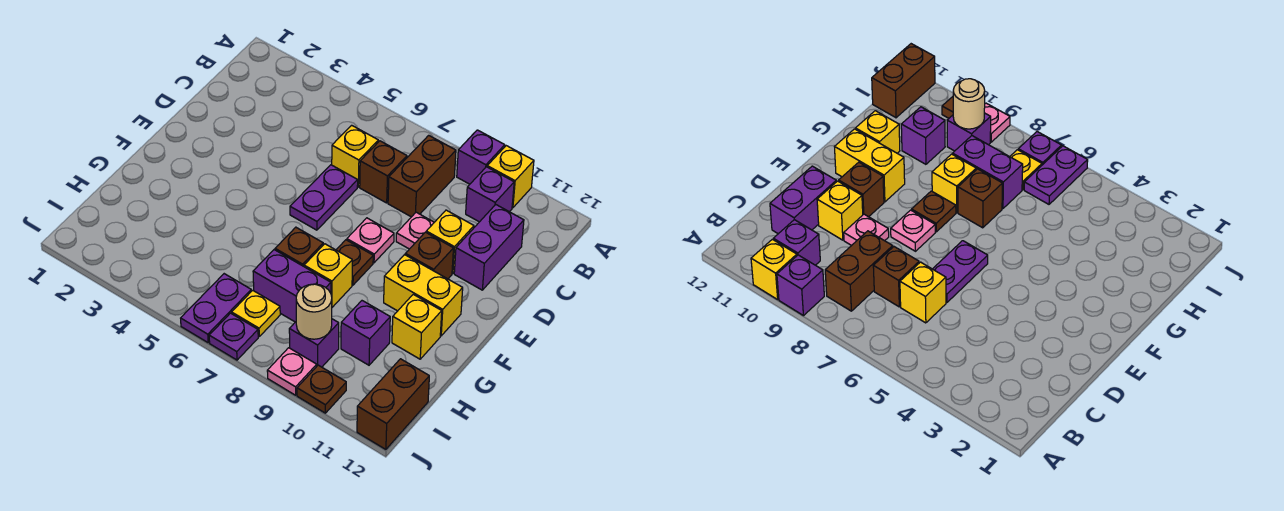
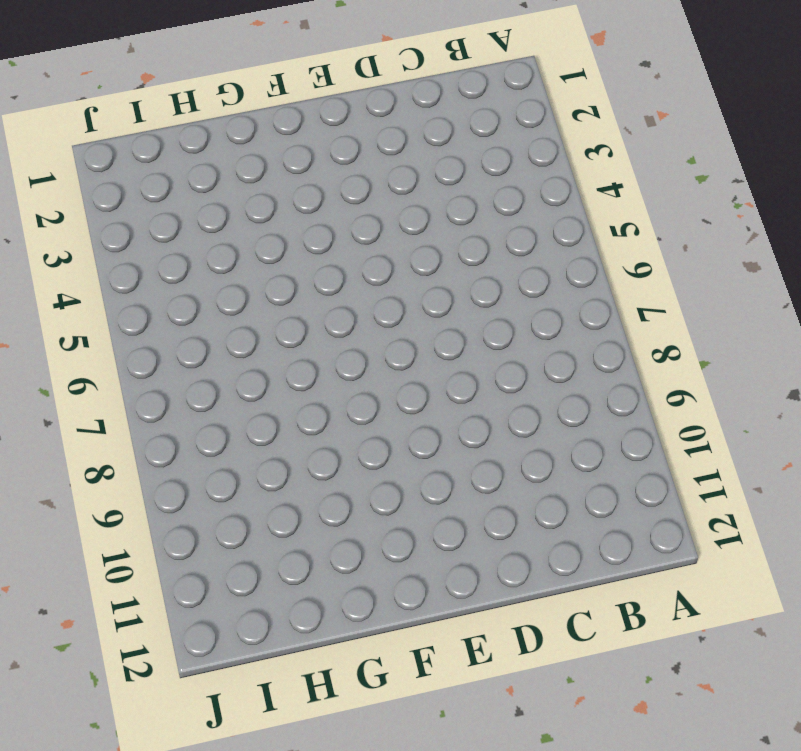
none -> purple brick A9 level 1
none -> yellow brick A10 level 1
none -> brown brick B8:C8 level 1

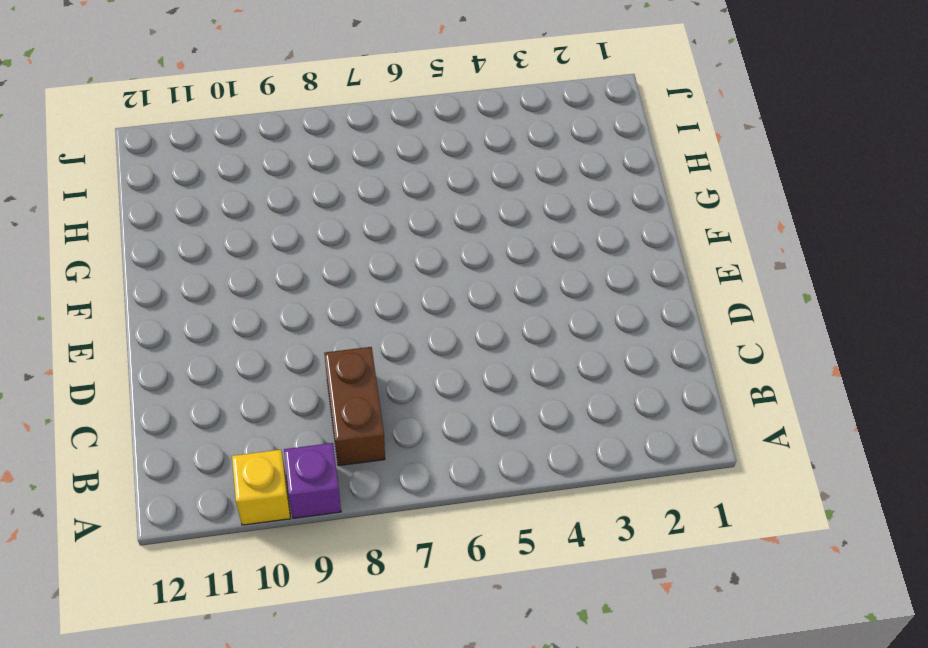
none -> purple brick B10 level 1
none -> yellow brick C6 level 1
none -> brown brick C7 level 1

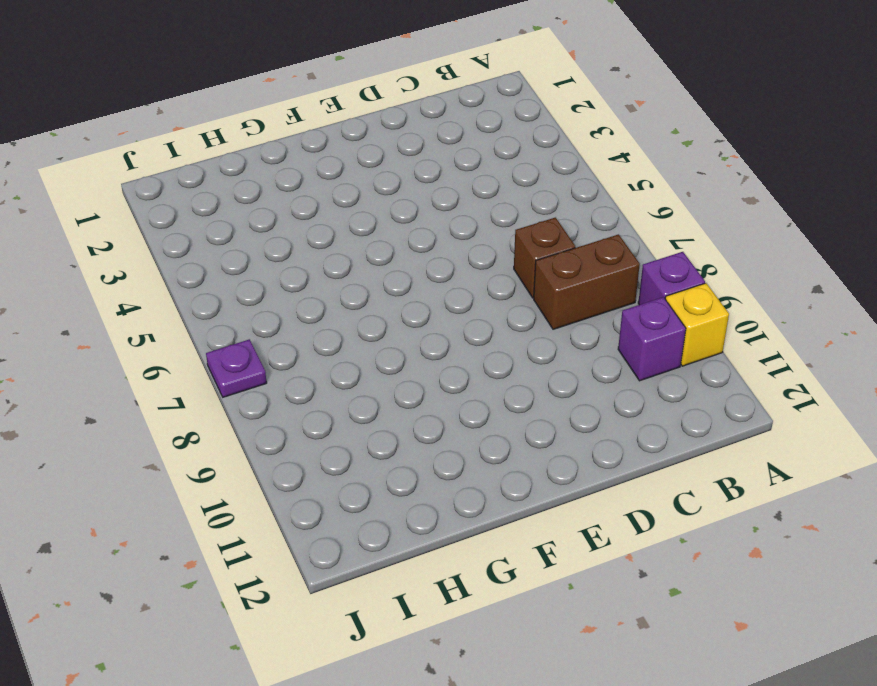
none -> yellow brick C6 level 1
none -> purple brick C11:D11 level 1
none -> purple plate D6:E6 level 1

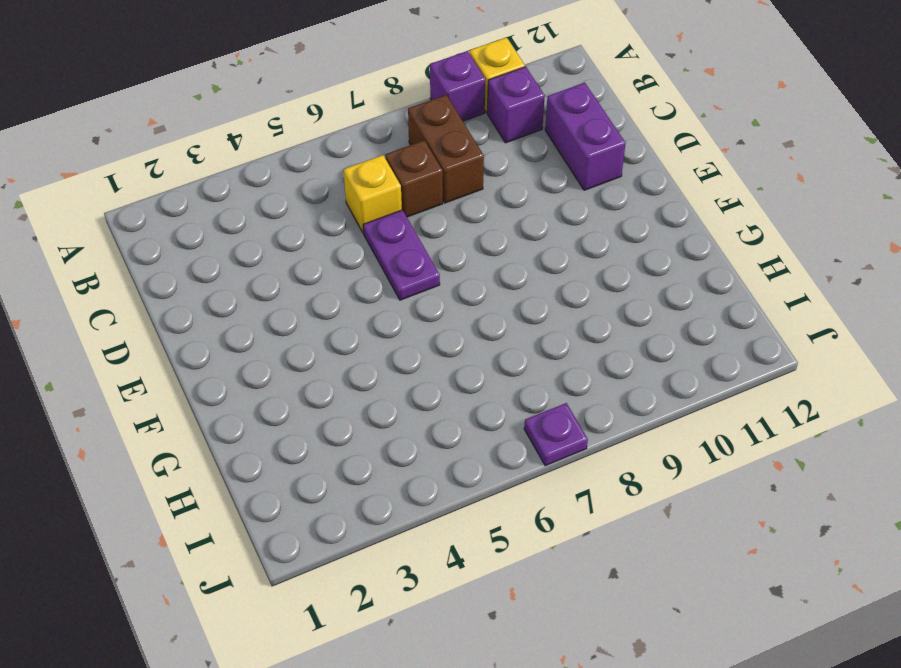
none -> pink plate D9 level 1
none -> yellow brick D10 level 1
none -> pink plate E8 level 1

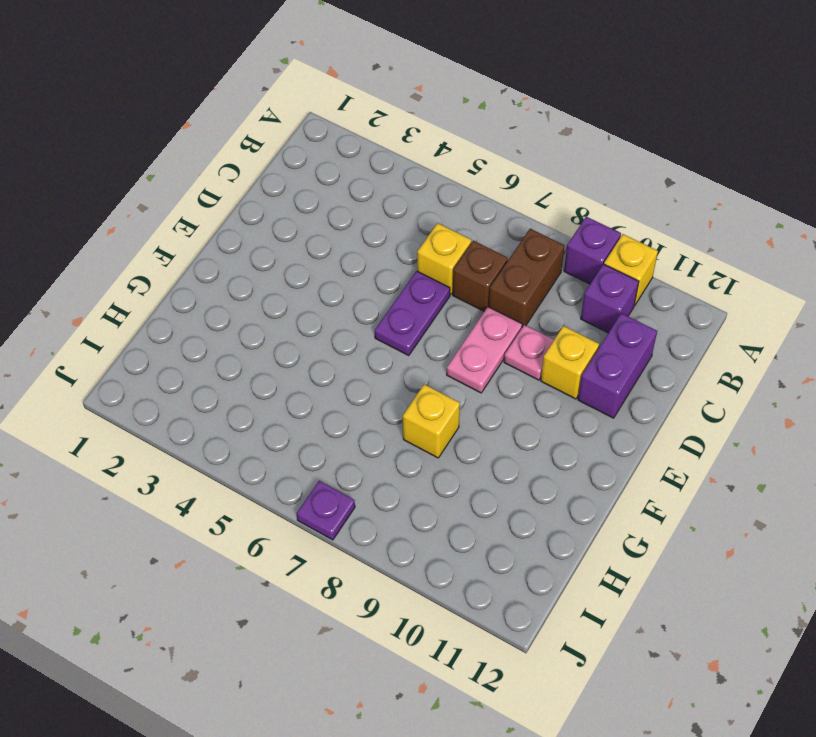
pink plate D8:E8 level 1 -> pink plate E8 level 1
none -> brown brick E10 level 1
none -> brown plate F8 level 1
none -> yellow brick F10:F11 level 1

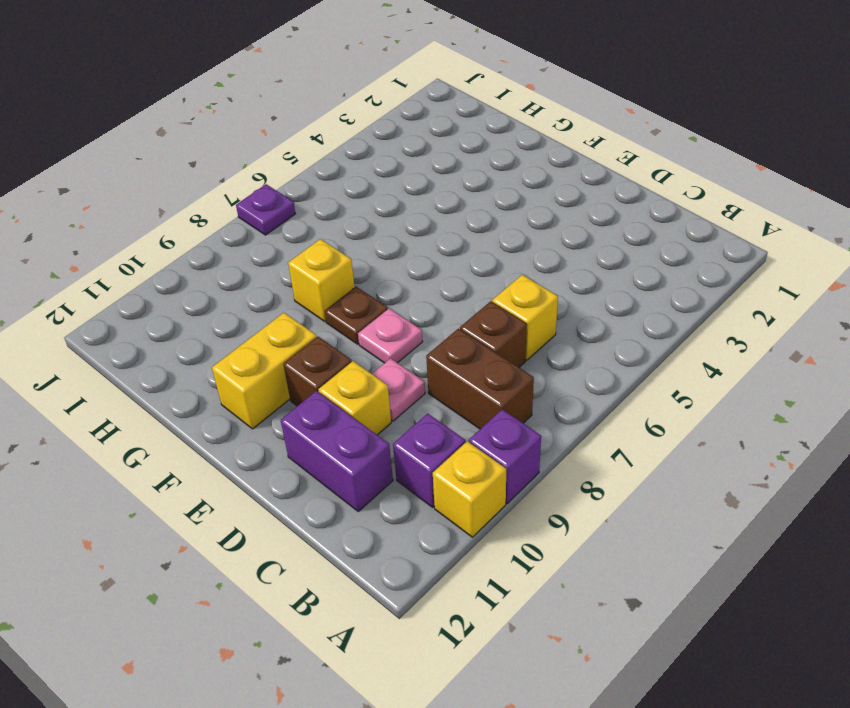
none -> purple plate D6:E6 level 1
none -> brown brick G7 level 1
none -> yellow brick G11 level 1

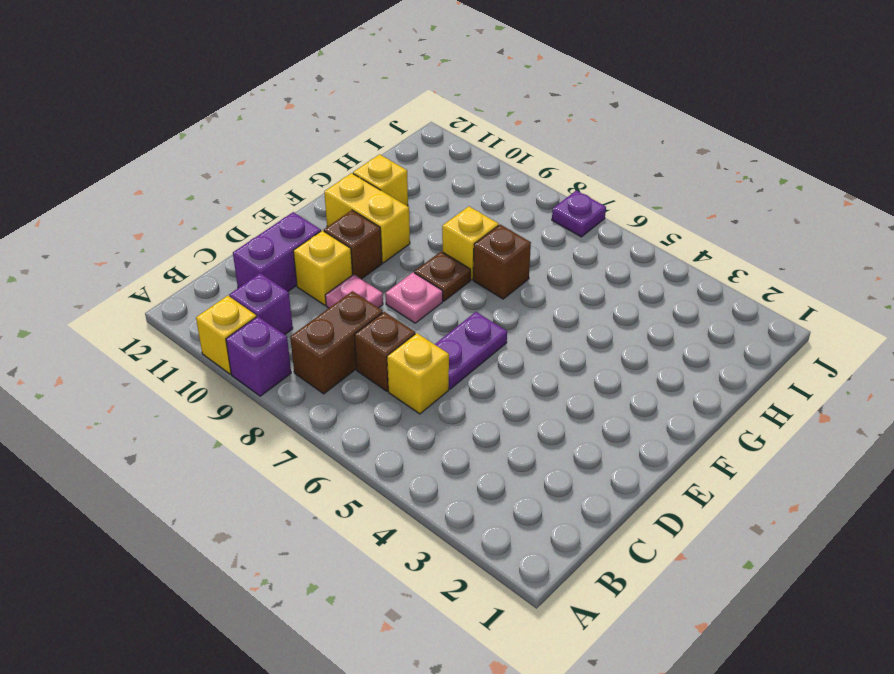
none -> purple brick H7:H8 level 1
none -> purple brick H10 level 1
none -> purple plate I6:J6 level 1

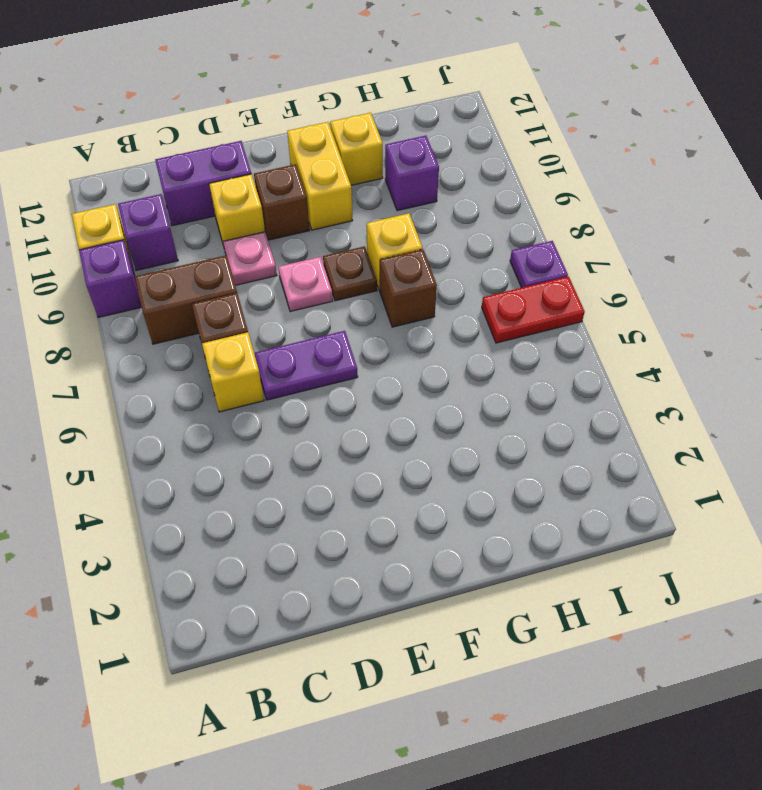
red plate I6:J6 level 1 -> purple plate I6:J6 level 1
none -> purple brick H7:H8 level 1
none -> yellow plate I7 level 1
none -> purple brick I9 level 1

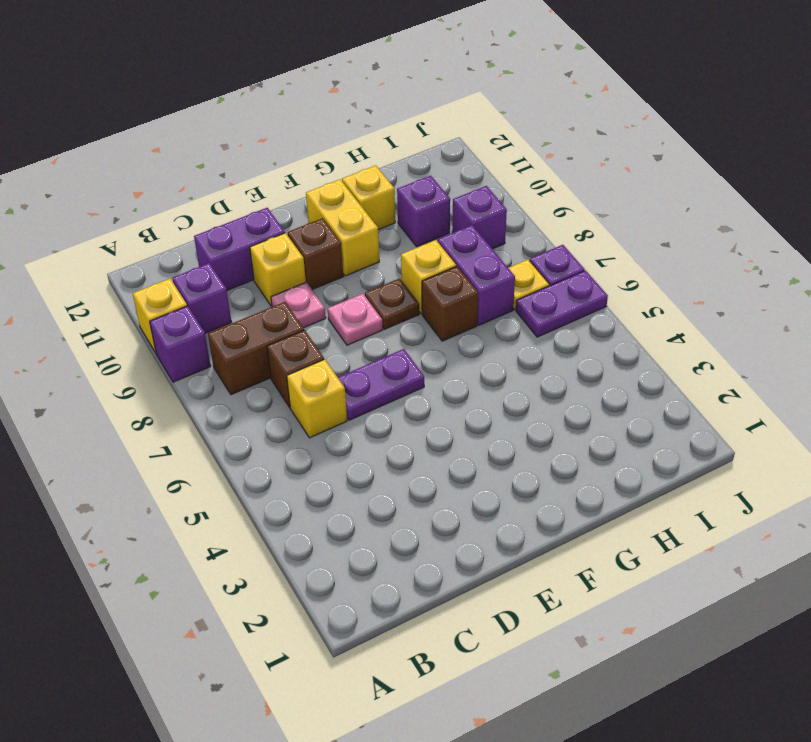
none -> brown brick I12:J12 level 1
none -> pink plate J9 level 1
none -> brown plate J10 level 1

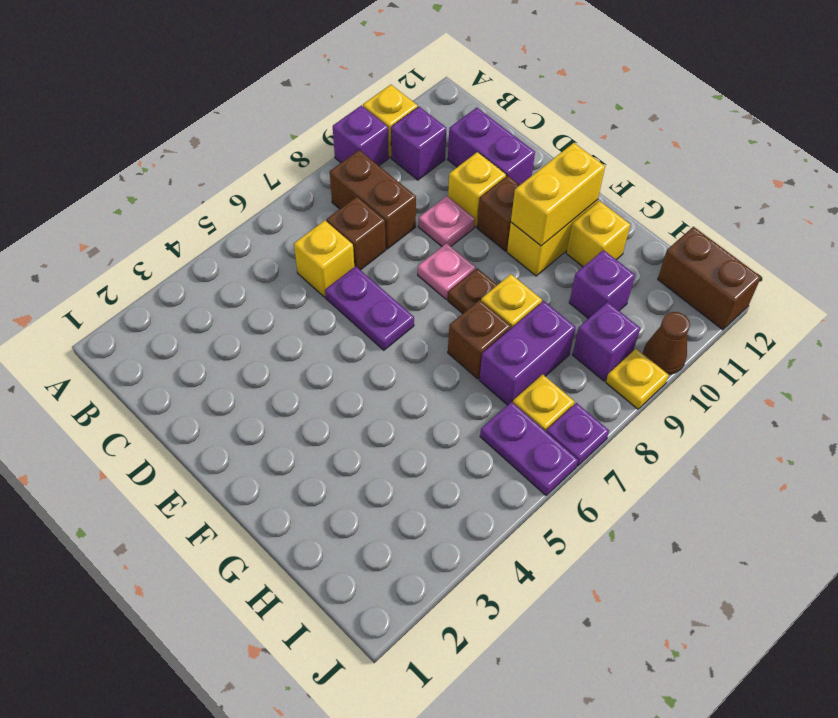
yellow brick F10:F11 level 2 -> none
yellow plate J9 level 1 -> pink plate J9 level 1
brown cone J10 level 1 -> brown plate J10 level 1
none -> tan round brick I9 level 2

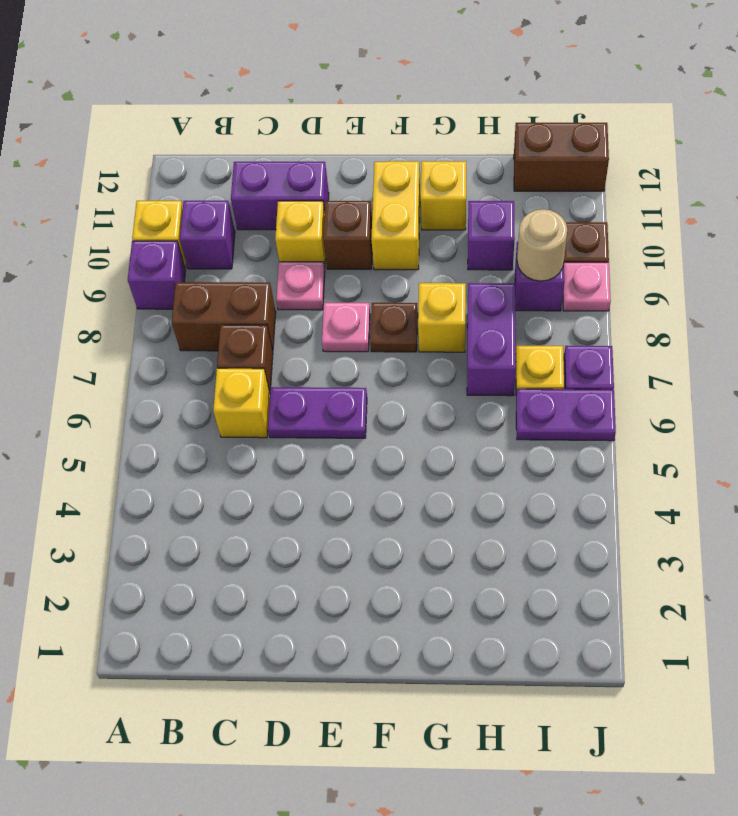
none -> brown brick G7 level 1

